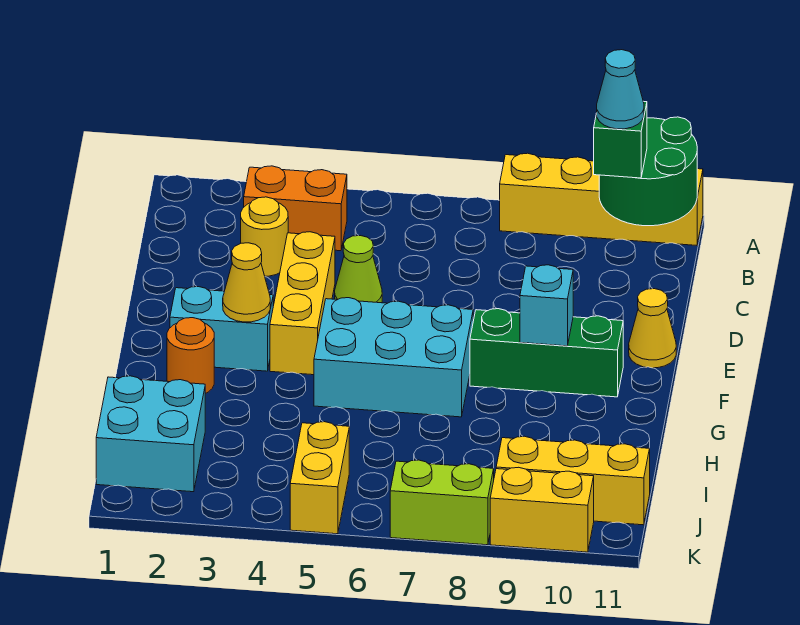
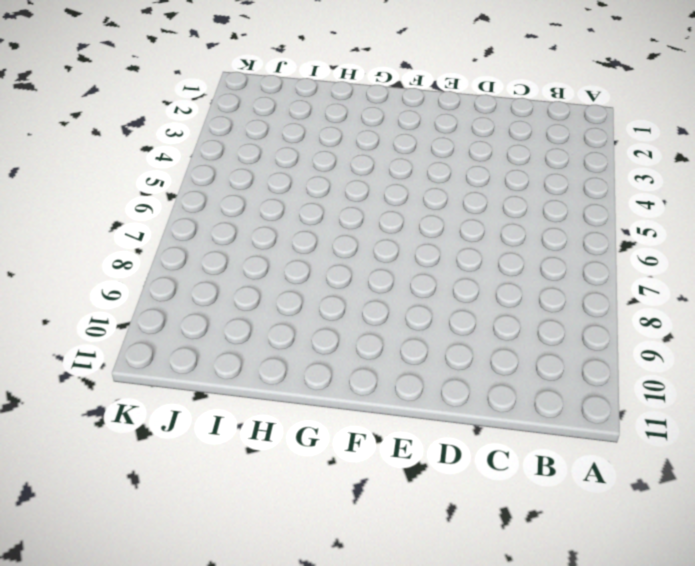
none -> yellow brick A8:A11 level 1
none -> orange brick B3:B4 level 1
none -> yellow round brick C3 level 1

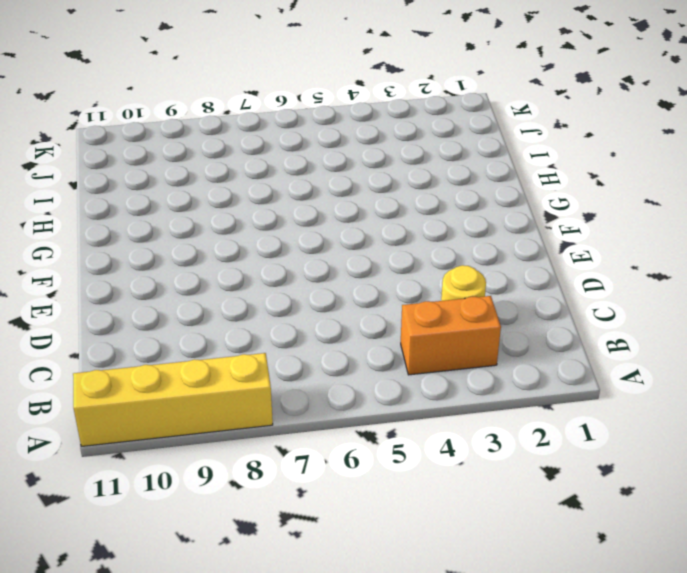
none -> yellow brick D4:F4 level 1
none -> lime cone D5 level 1
none -> yellow cone E11 level 1

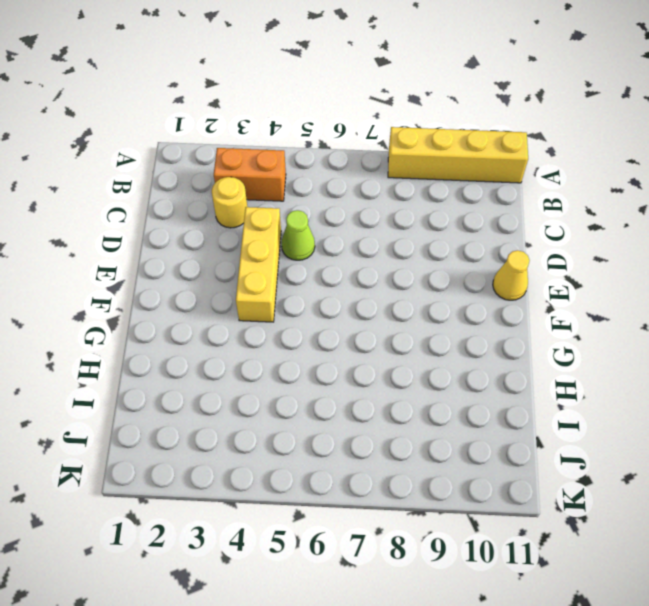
none -> cyan brick F2:F3 level 1
none -> cyan brick F5:G7 level 1
none -> green brick F8:F10 level 1

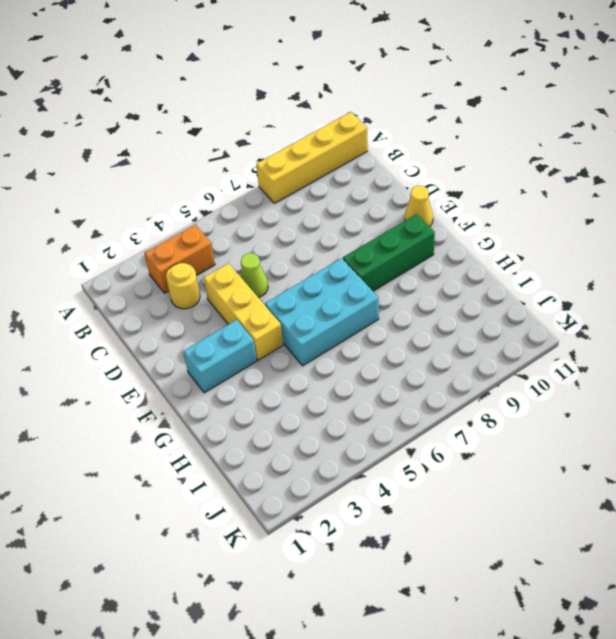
none -> orange round brick G2 level 1
none -> cyan brick I1:J2 level 1
none -> yellow brick J5:K5 level 1

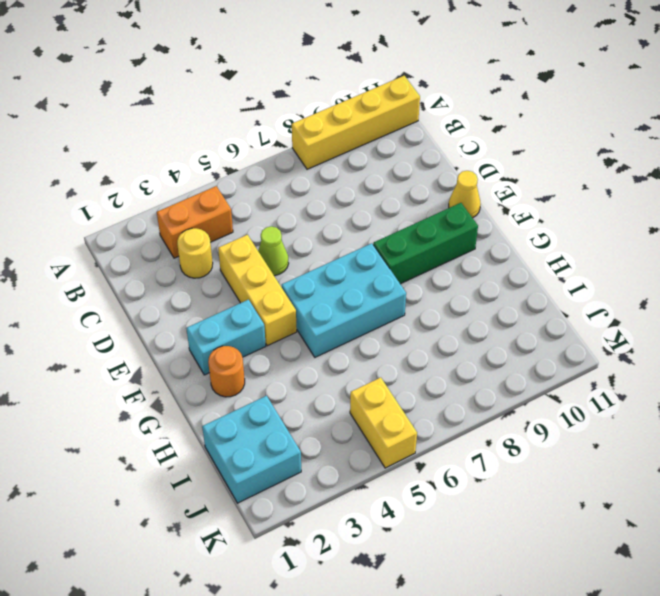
none -> yellow brick J9:J11 level 1
none -> lime brick K7:K8 level 1
none -> yellow brick K9:K10 level 1

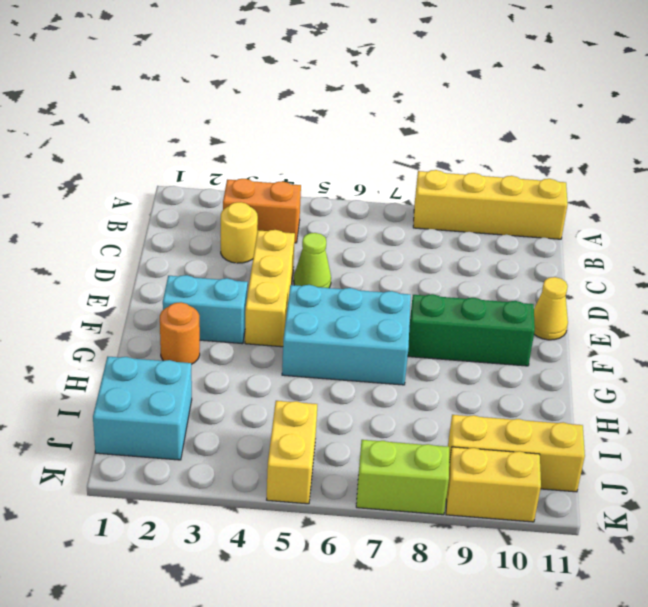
none -> green round brick A10:B11 level 2
none -> yellow cone F3 level 2
none -> cyan brick F9 level 2

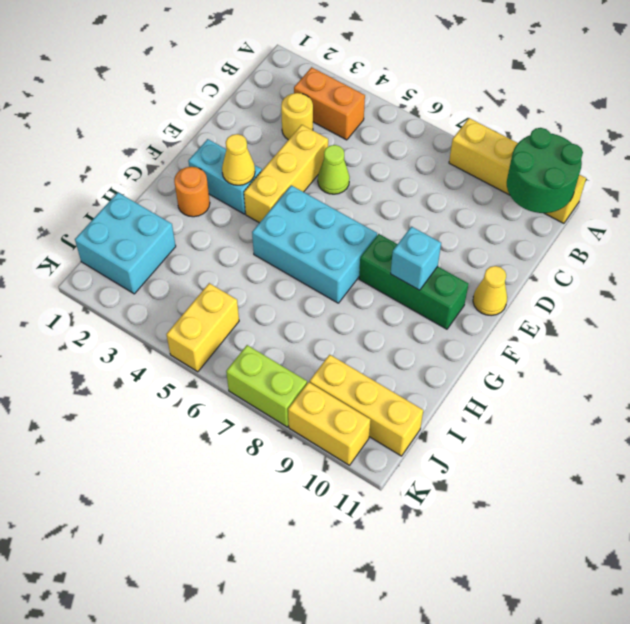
none -> green brick B10 level 3
none -> cyan cone B10 level 4

